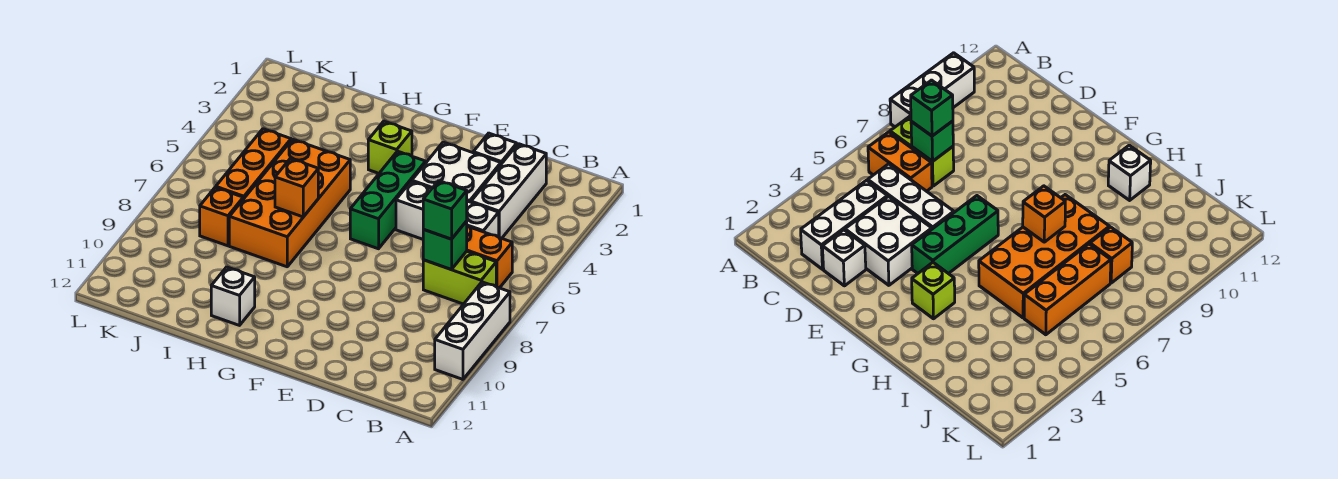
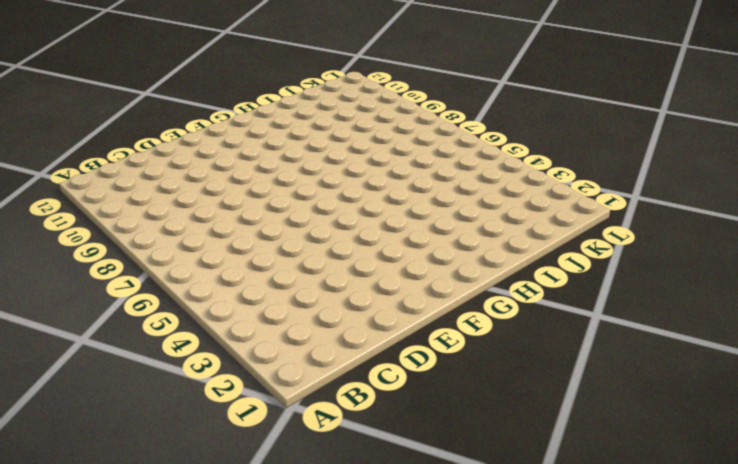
none -> white brick A8:A10 level 1
none -> orange brick B6:C6 level 1
none -> lime brick B7:C7 level 1

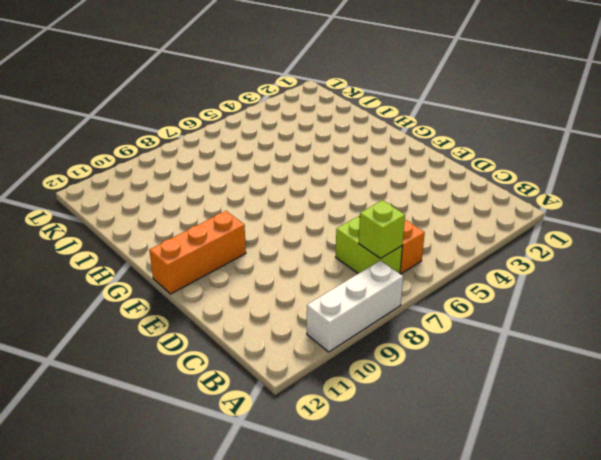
lime brick B7 level 2 -> lime brick G3 level 1
orange brick F10:F12 level 1 -> orange brick J5:J7 level 1
none -> white brick C2:C4 level 1
none -> white brick C5:E5 level 1
none -> white brick D2 level 1

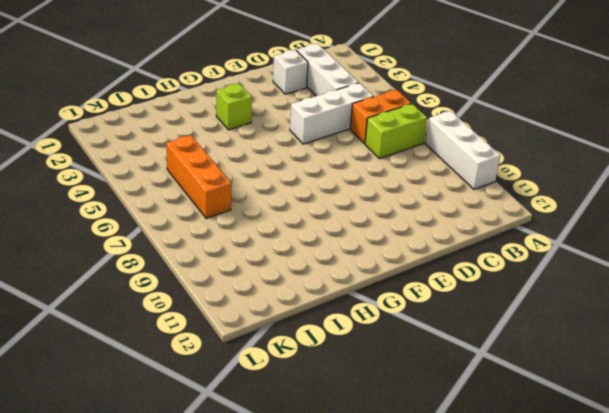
none -> white brick D3:E4 level 1
none -> green brick F4:F6 level 1
none -> orange brick H5:I8 level 1

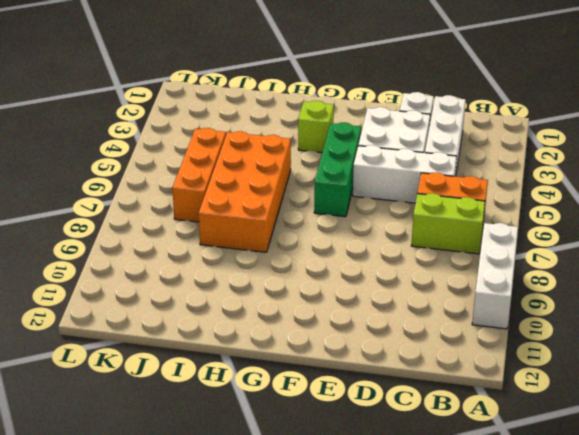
none -> white brick H11 level 1
none -> orange brick J8 level 1
none -> green brick C7 level 2

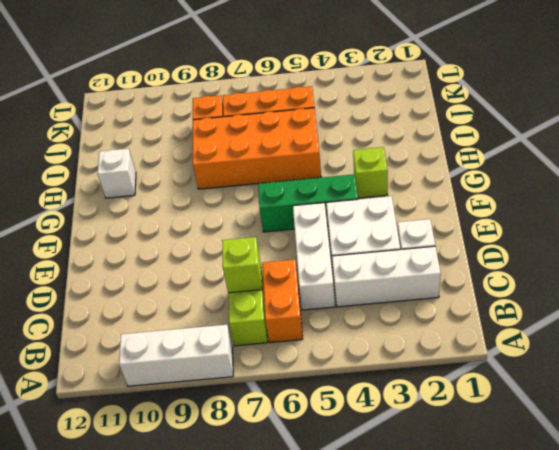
lime brick C7 level 2 -> green brick C7 level 2
none -> orange brick H7 level 2
none -> green brick C7 level 3

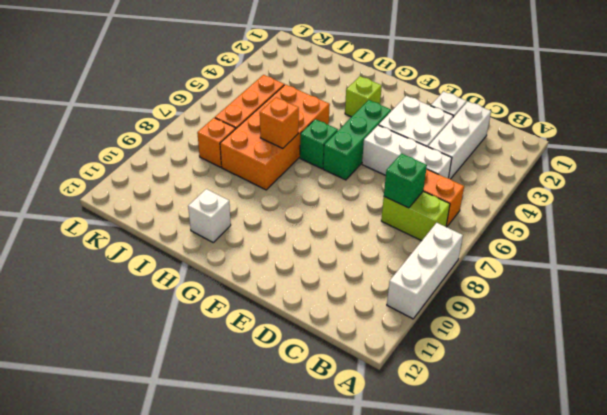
green brick G6 level 1 -> green brick C7 level 3

